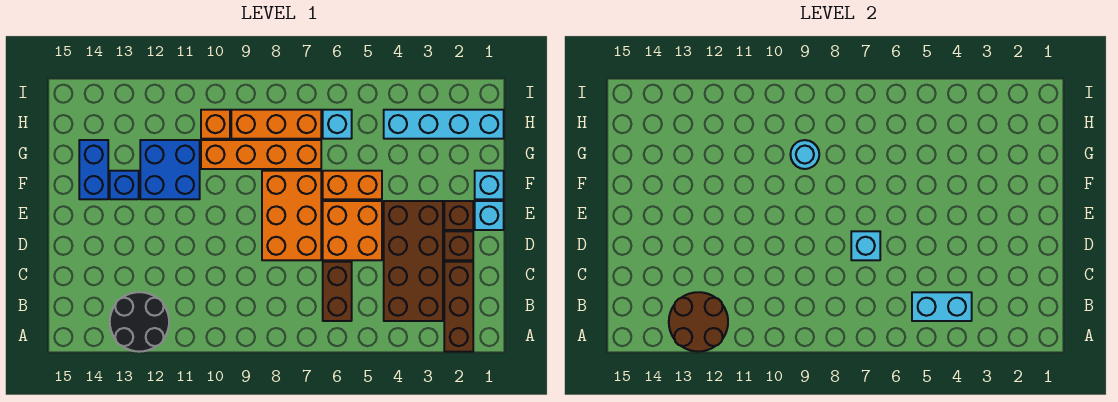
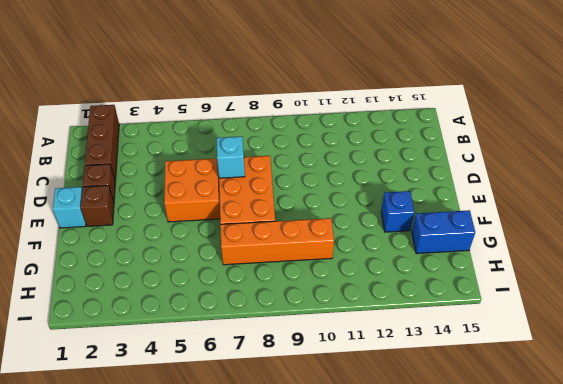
blue brick G14:G15 level 1 -> blue brick F14:G14 level 1
none -> black round brick A12:B13 level 1
none -> brown brick B3:E4 level 1
none -> brown brick B6:C6 level 1

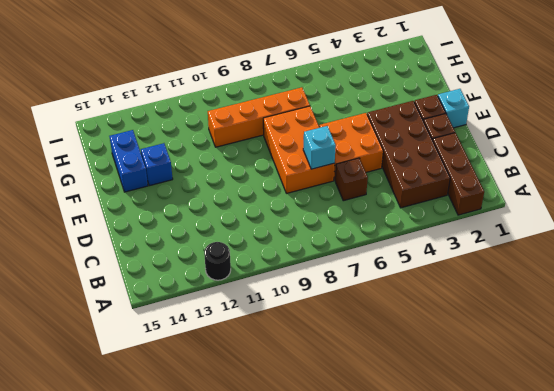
black round brick A12 level 1 -> black round brick A12:B13 level 1
brown brick C6 level 1 -> brown brick B6:C6 level 1
none -> cyan brick F1 level 1
none -> orange brick F5:F6 level 1
none -> blue brick F11:G12 level 1

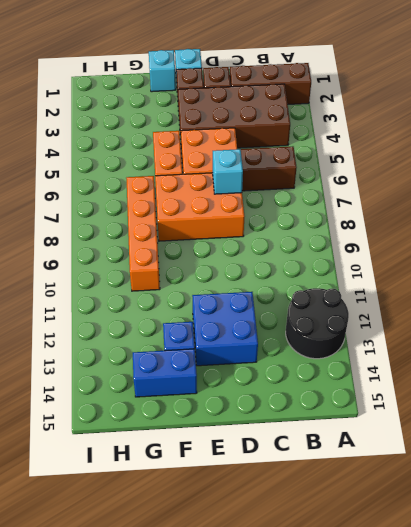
blue brick D12:E13 level 1 -> blue brick F11:G12 level 1
none -> cyan brick H1:H4 level 1
none -> cyan brick H6 level 1
none -> orange brick H7:H9 level 1

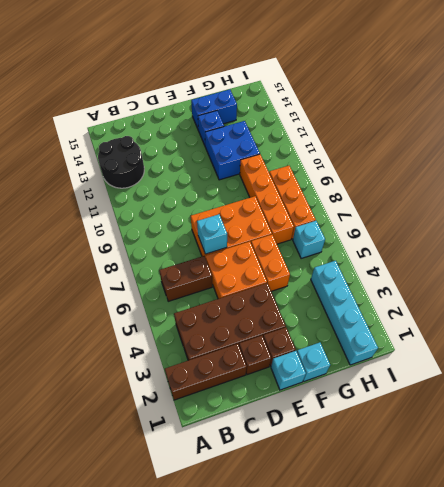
none -> orange brick H10 level 1
none -> brown round brick A12:B13 level 2
none -> cyan brick B4:B5 level 2

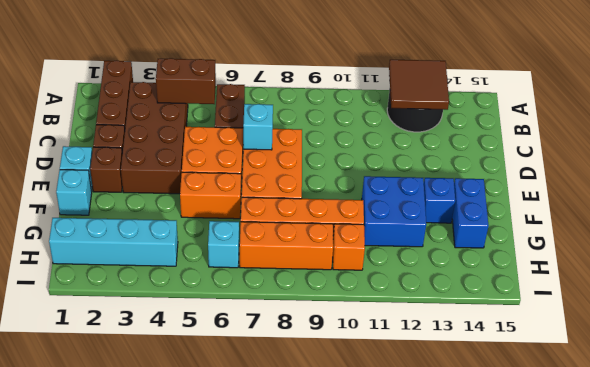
brown tile A12:B13 level 2 -> brown round brick A12:B13 level 2
brown brick B4:B5 level 2 -> cyan brick B4:B5 level 2
none -> cyan round brick G9 level 2

